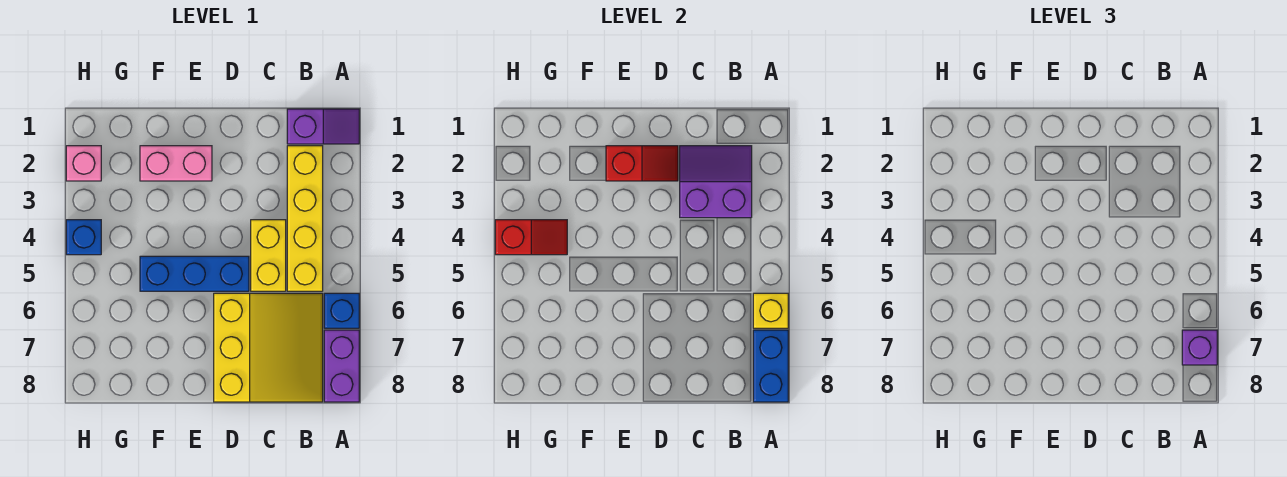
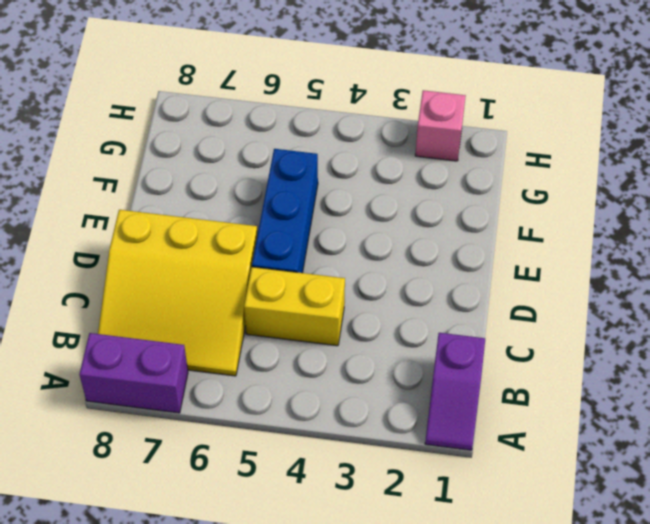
none -> blue brick A6 level 1
none -> yellow brick B2:B5 level 1
none -> pink brick E2:F2 level 1

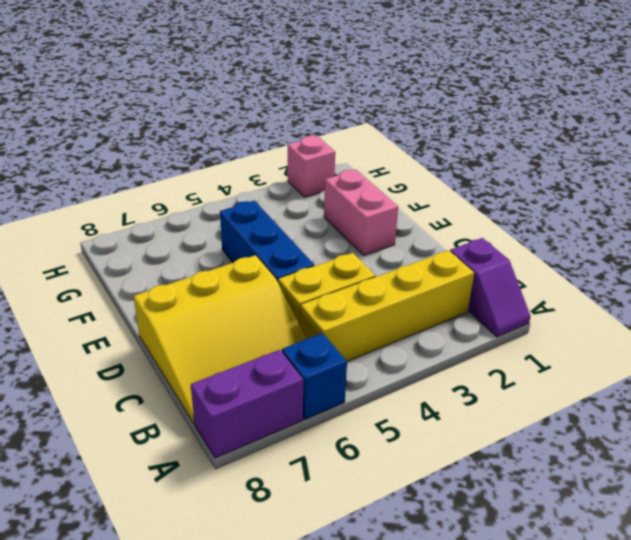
none -> blue brick H4 level 1
none -> yellow brick A6 level 2
none -> blue brick A7:A8 level 2

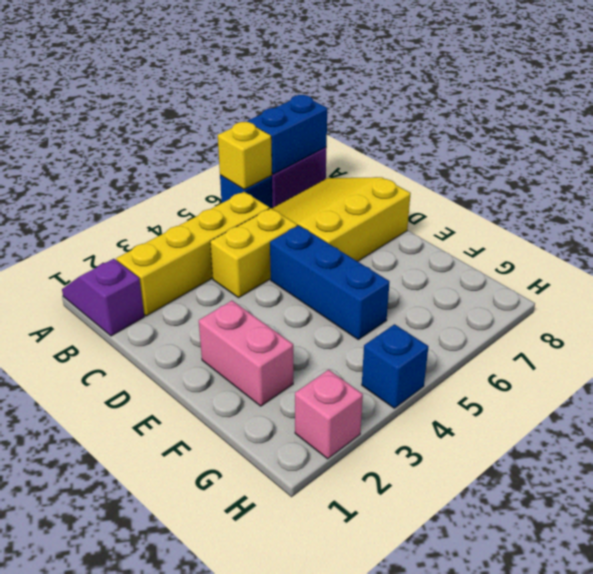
none -> purple slope B2:C3 level 2 top 3
none -> red slope D2:E2 level 2 top E
none -> red slope G4:H4 level 2 top H

